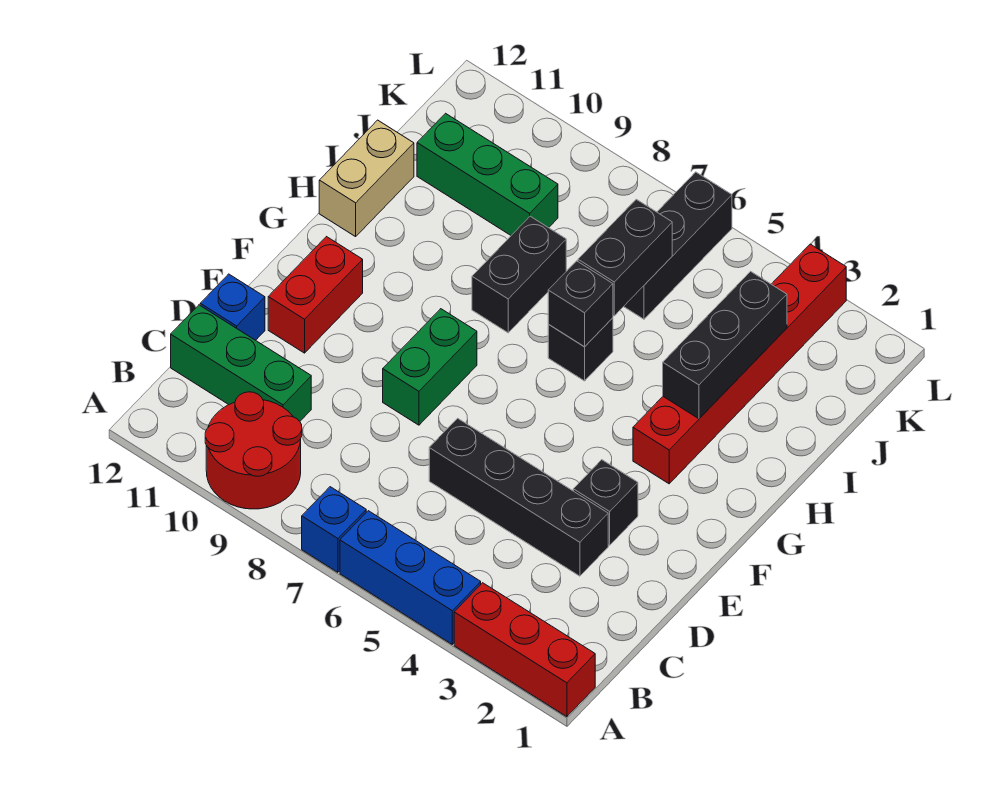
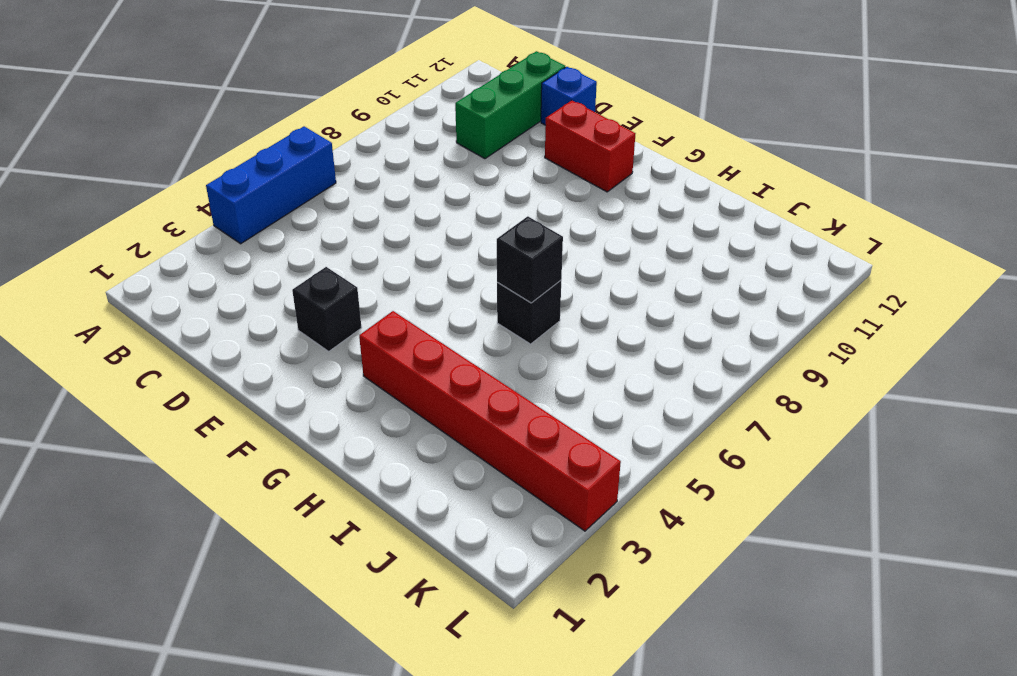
none -> red brick A1:A3 level 1
none -> blue brick A7 level 1
none -> red round brick A9:B10 level 1

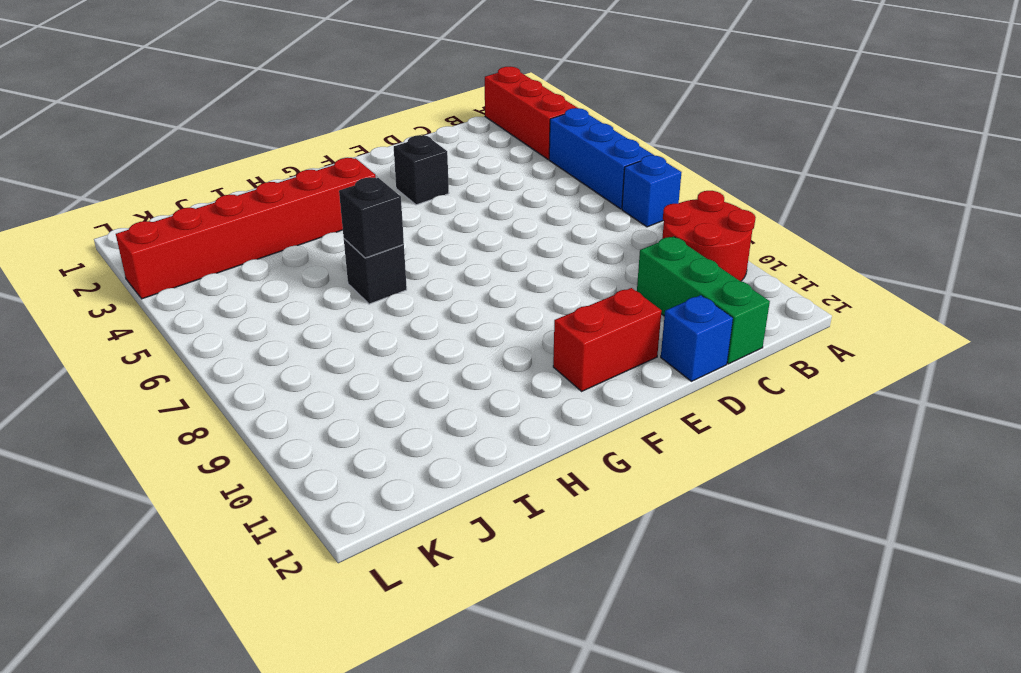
none -> black brick D3:D6 level 1
none -> green brick E8:F8 level 1
none -> black brick H8:I8 level 1

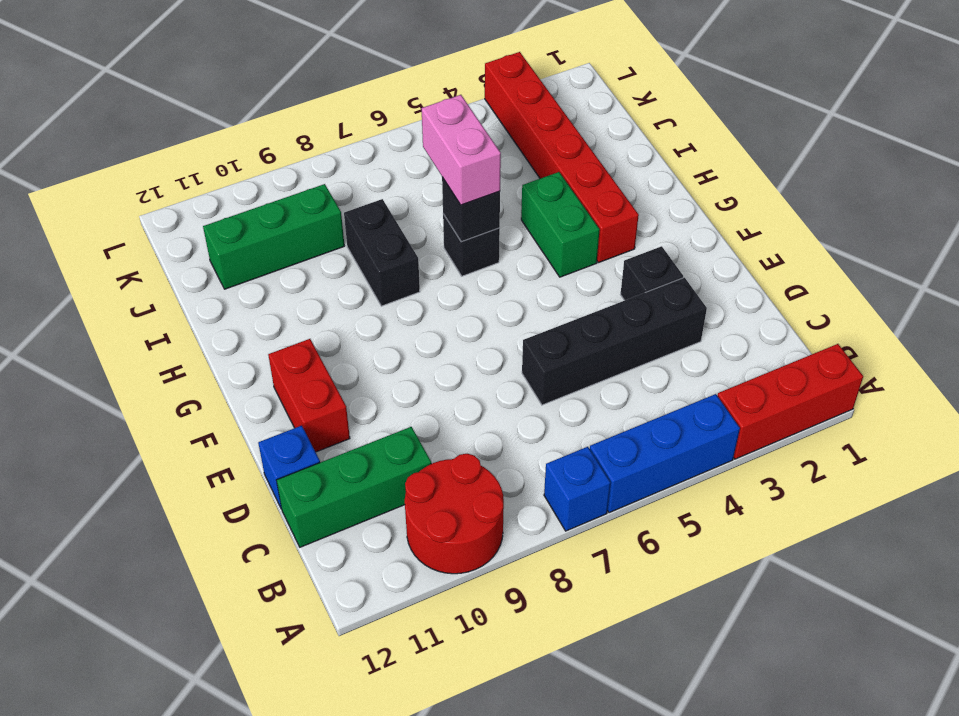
green brick G4:H4 level 1 -> green brick E8:F8 level 1
pink brick H6:I6 level 3 -> none
none -> tan brick H12:I12 level 1
none -> black brick J6:L6 level 1
none -> black brick H3:J3 level 2

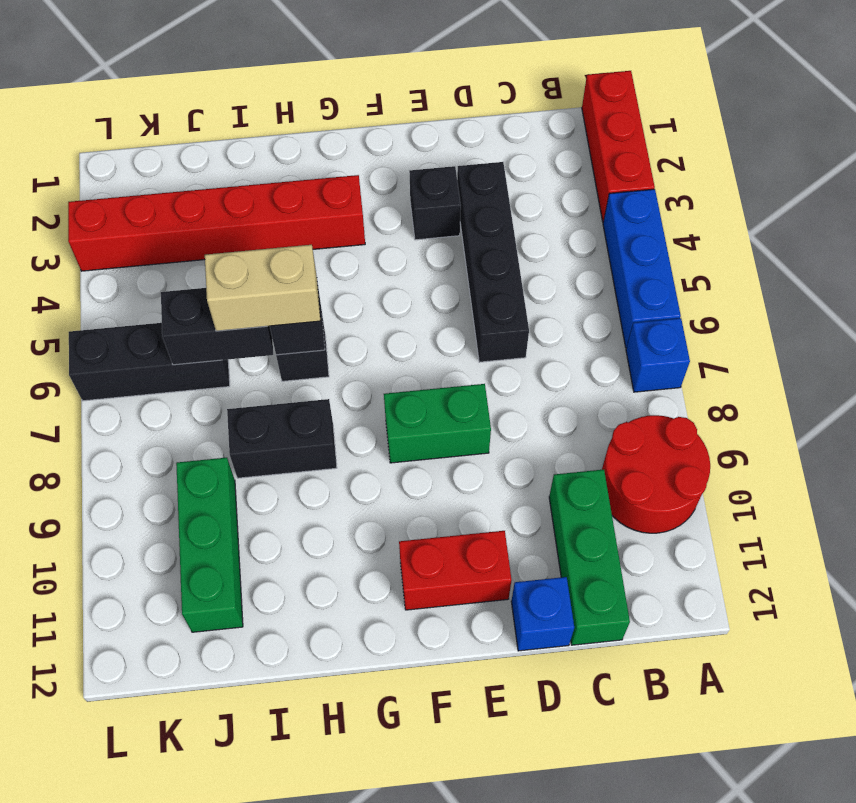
tan brick H6:I6 level 3 -> tan brick H12:I12 level 1
none -> black brick H3:J3 level 2

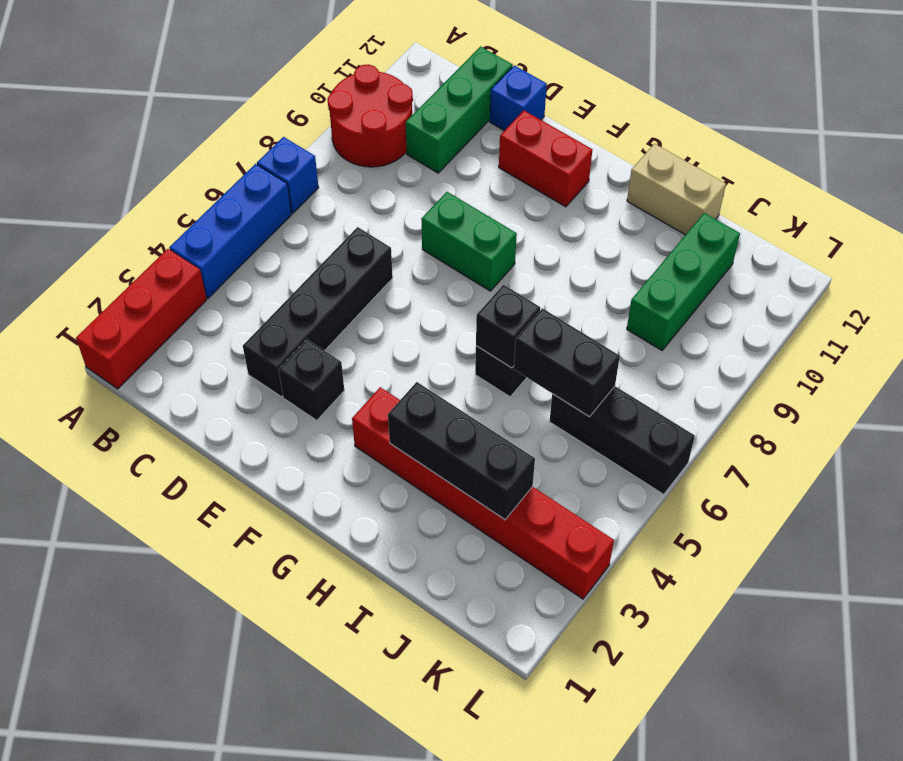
none -> black brick H8:I8 level 1

